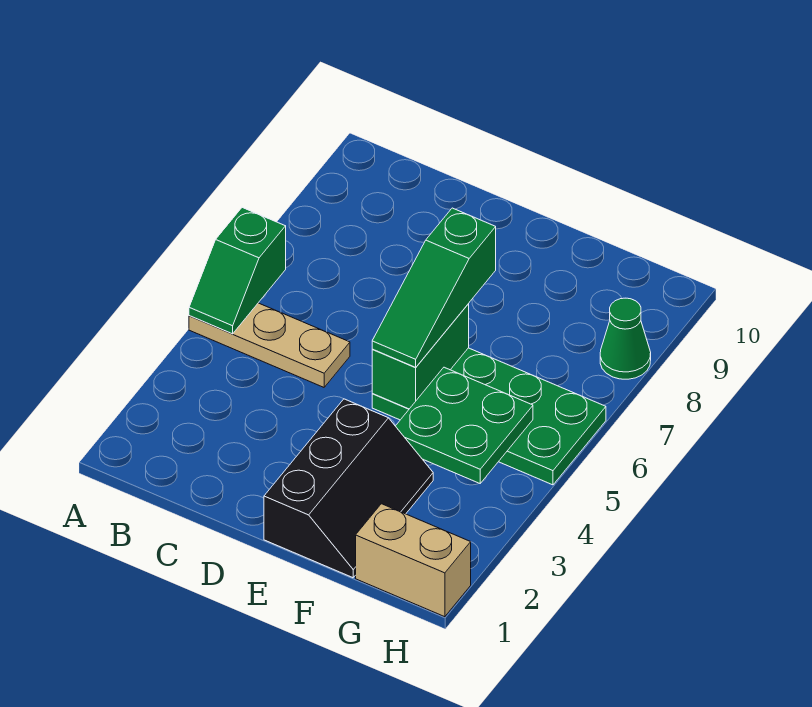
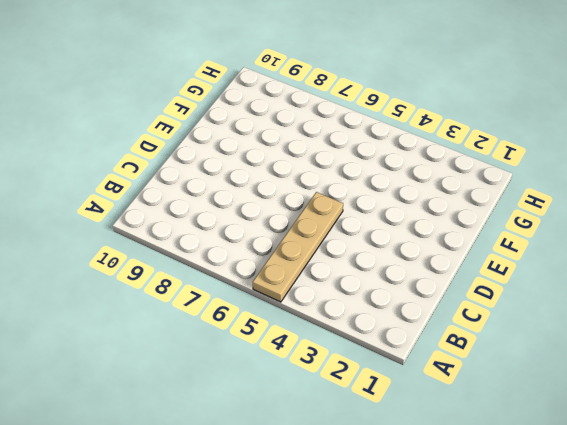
tan plate A5:D5 level 1 -> tan plate A5:C5 level 1
none -> black slope E1:F3 level 1 top E
none -> green plate E5:H6 level 1

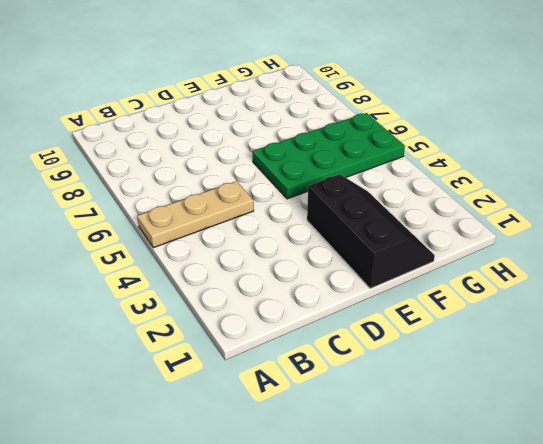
none -> tan brick G1:H1 level 1
none -> green cone H8 level 1

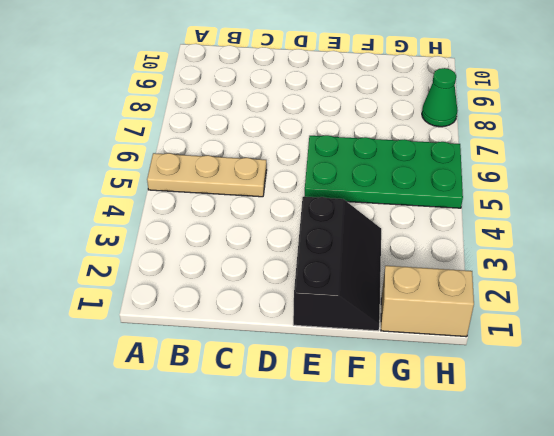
none -> green slope A5:A6 level 2 top 6
none -> green brick E5:E6 level 2

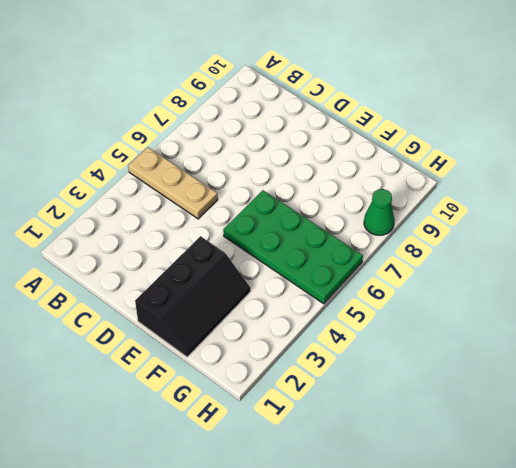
none -> tan brick G1:H1 level 1
none -> green slope A5:A6 level 2 top 6

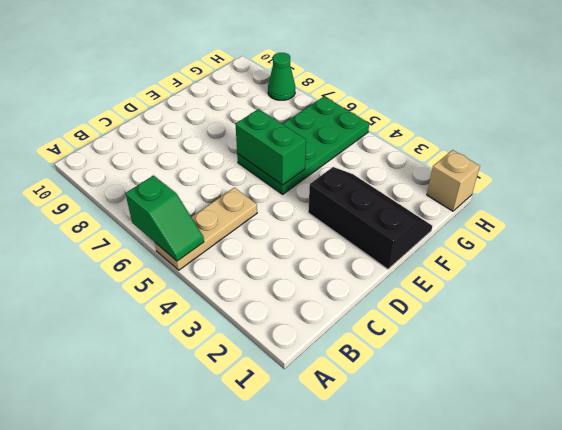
tan brick H1 level 1 -> tan brick G1:H1 level 1
none -> green plate F4:G5 level 2
none -> green slope E5:E7 level 3 top 7

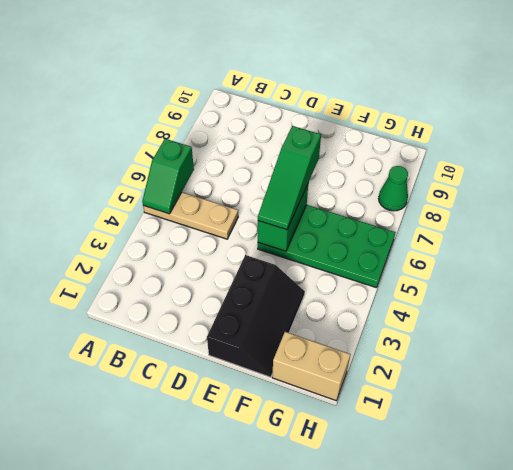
none -> green plate F4:G5 level 2

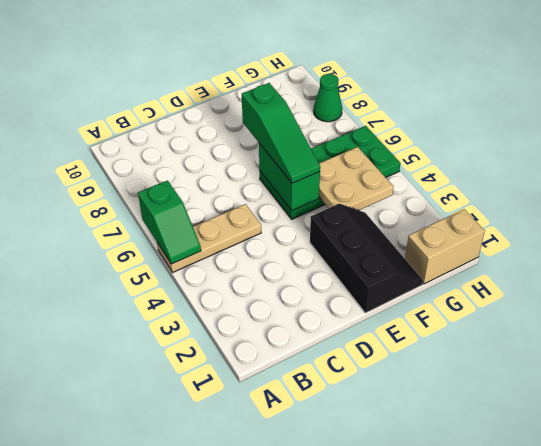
tan plate F4:G5 level 2 -> green plate F4:G5 level 2

